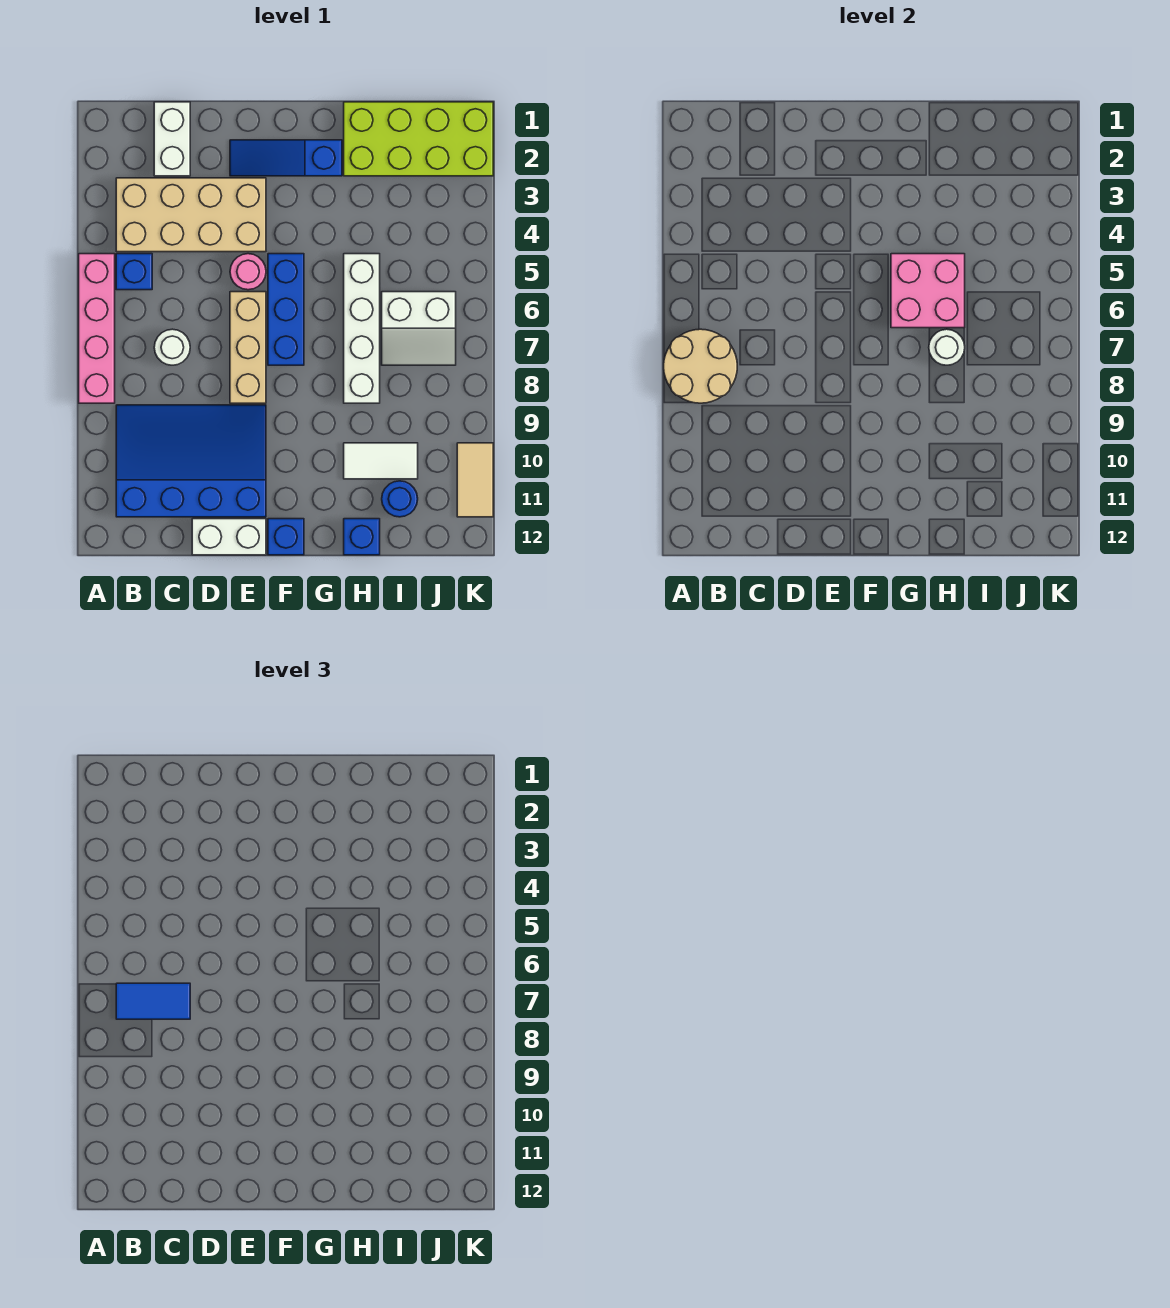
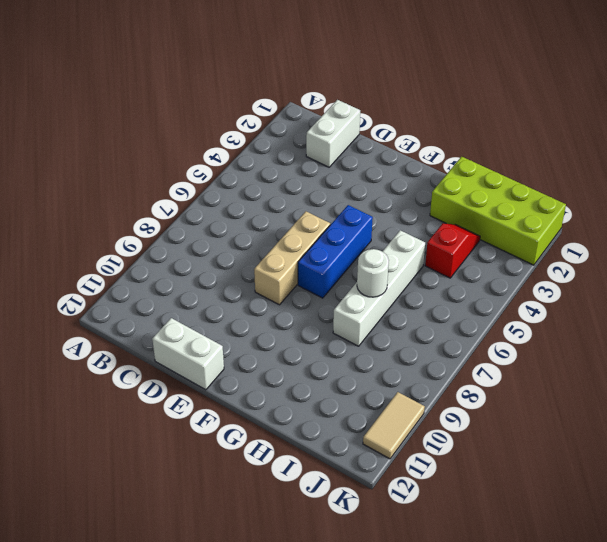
red slope I3:I4 level 1 top 4 -> none
none -> pink brick A5:A8 level 1
none -> tan brick B3:E4 level 1
none -> blue brick B5 level 1

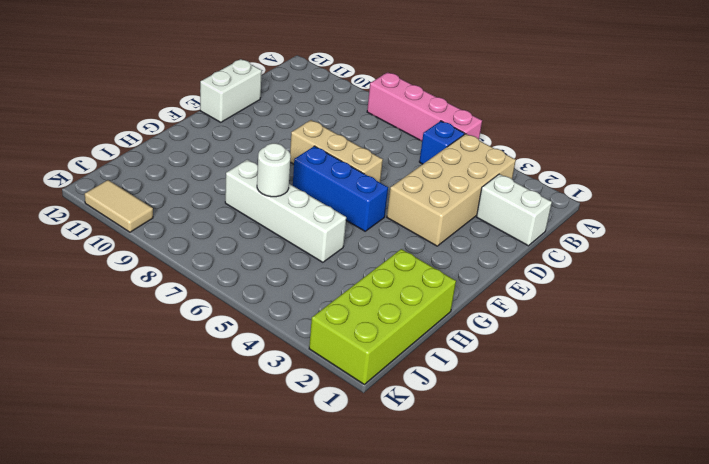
none -> blue slope B9:E11 level 1 top 11
none -> white round brick C7 level 1
none -> blue slope E2:G2 level 1 top G

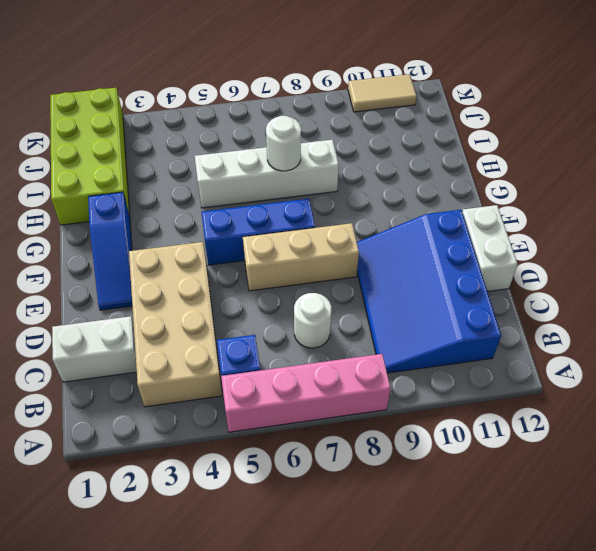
none -> pink round brick E5 level 1
none -> blue brick F12 level 1
none -> white tile H10:I10 level 1

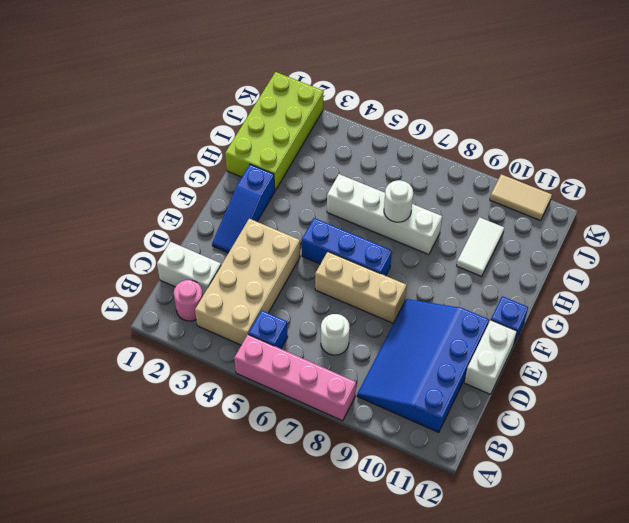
pink round brick B2 level 1 -> pink round brick E5 level 1
none -> blue brick H12 level 1
none -> white slope I6:J7 level 1 top 6
none -> blue round brick I11 level 1

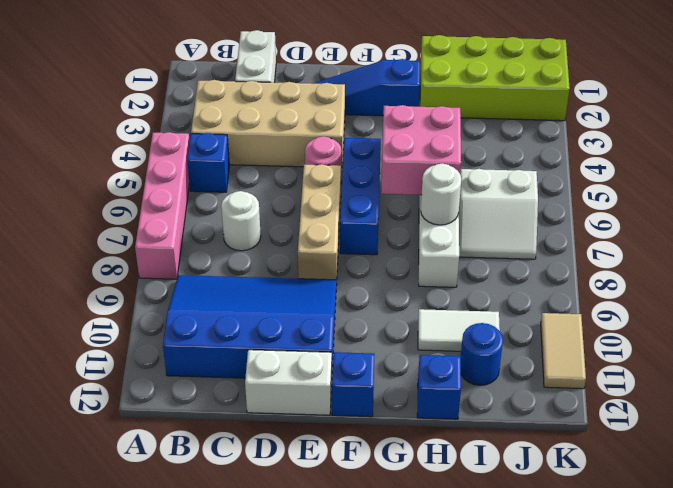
none -> tan round brick A7:B8 level 2
none -> blue tile B7:C7 level 3

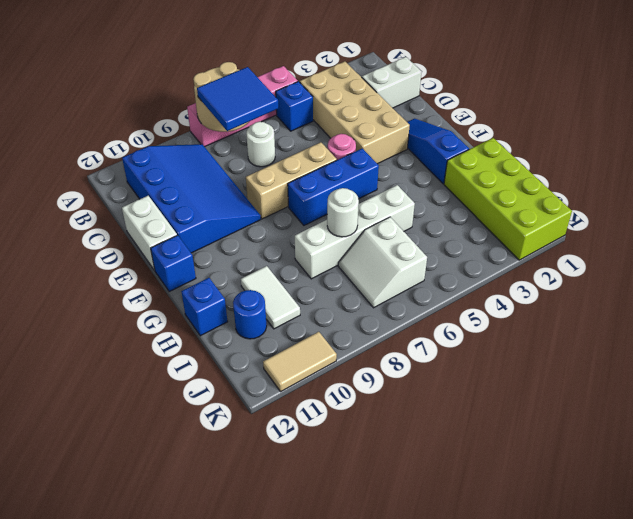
blue tile B7:C8 level 3 -> blue tile B7:C7 level 3
none -> pink brick G5:H6 level 2

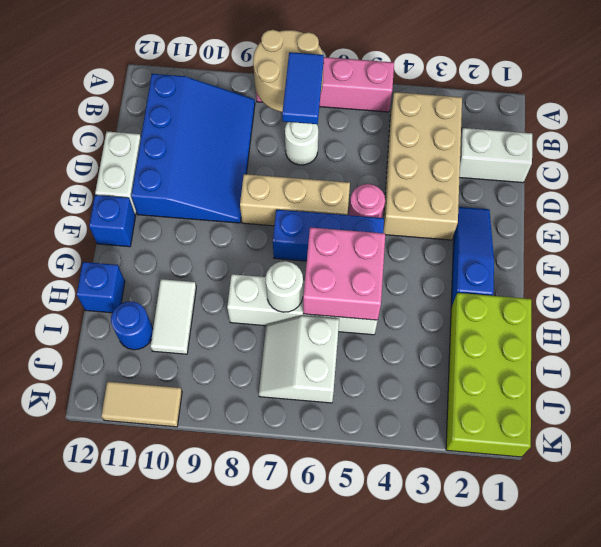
none -> blue brick B5 level 1

